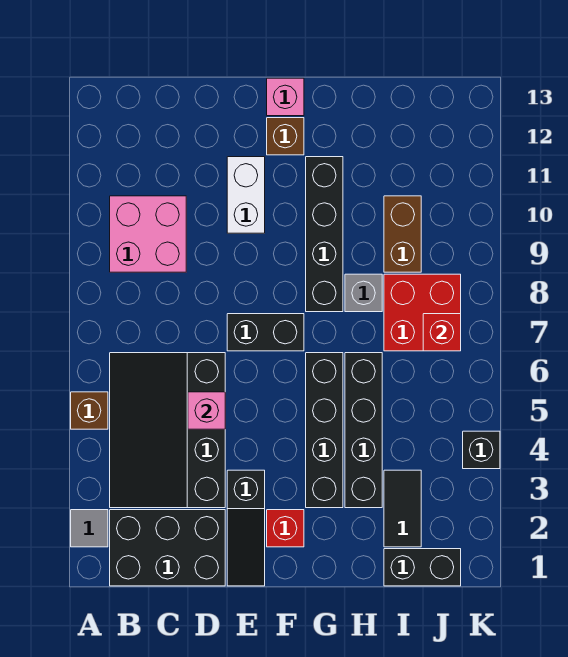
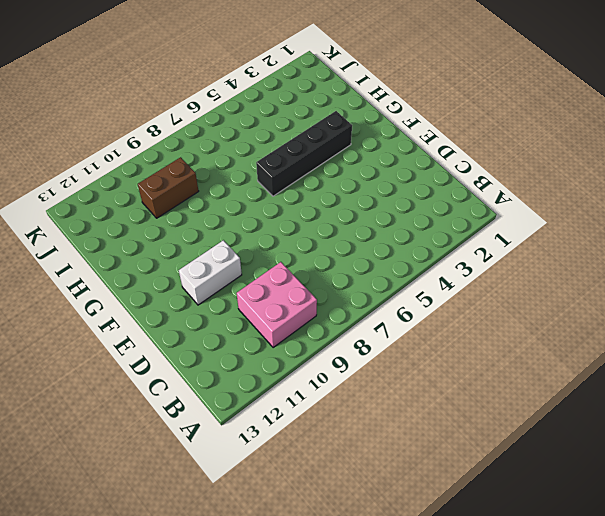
none -> grey tile A2 level 1
none -> brown brick A5 level 1
none -> black brick B1:D2 level 1

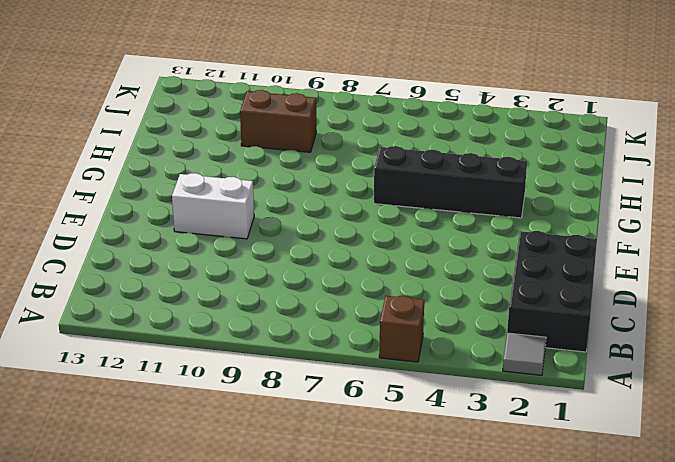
none -> black slope B3:D6 level 1 top D
none -> pink brick B9:C10 level 1
none -> black slope E1:E3 level 1 top 3

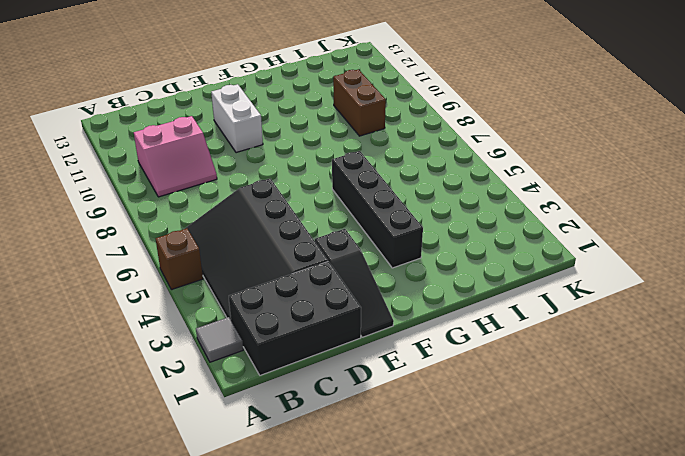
pink slope B9:C10 level 1 top 10 -> pink brick B9:C10 level 1
none -> black brick E7:F7 level 1
none -> red brick F2 level 1
none -> brown brick F12 level 1

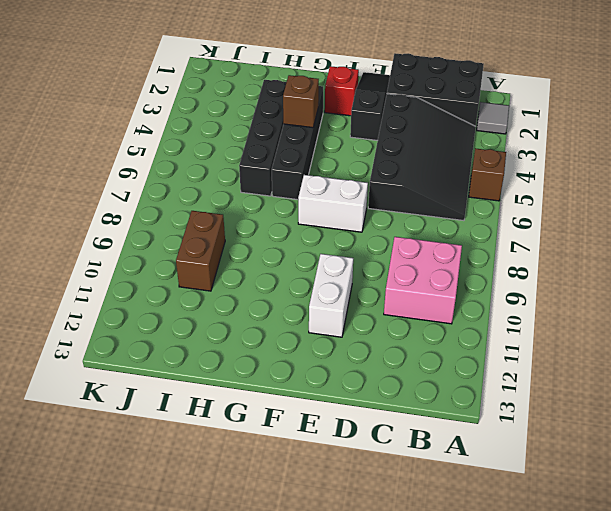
white brick E7:F7 level 1 -> black brick E7:F7 level 1
brown brick G4 level 2 -> brown brick F12 level 1
none -> pink brick F13 level 1
none -> black brick G8:G11 level 1
none -> grey brick H8 level 1

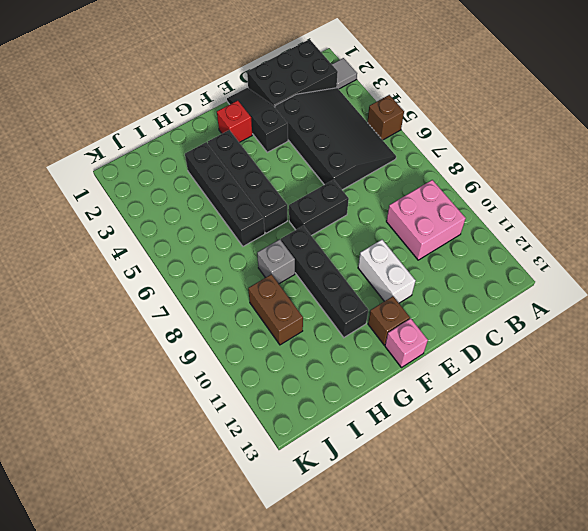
none -> black brick I1:J1 level 1
none -> black tile I2:I3 level 1
none -> red brick I7:J8 level 1

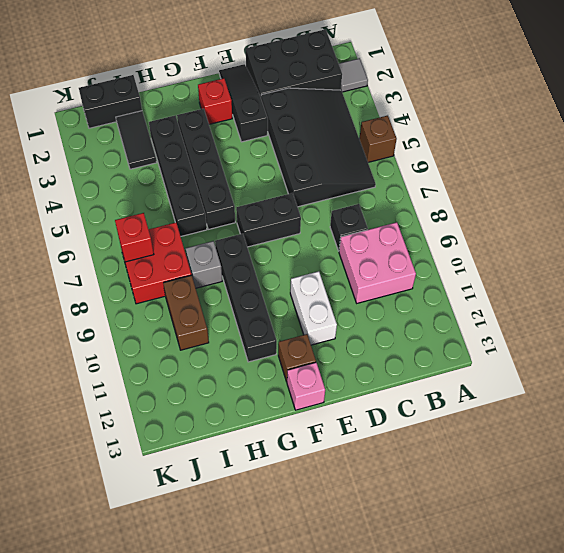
black brick C8 level 1 -> black brick K4 level 1
none -> pink brick D5 level 2

